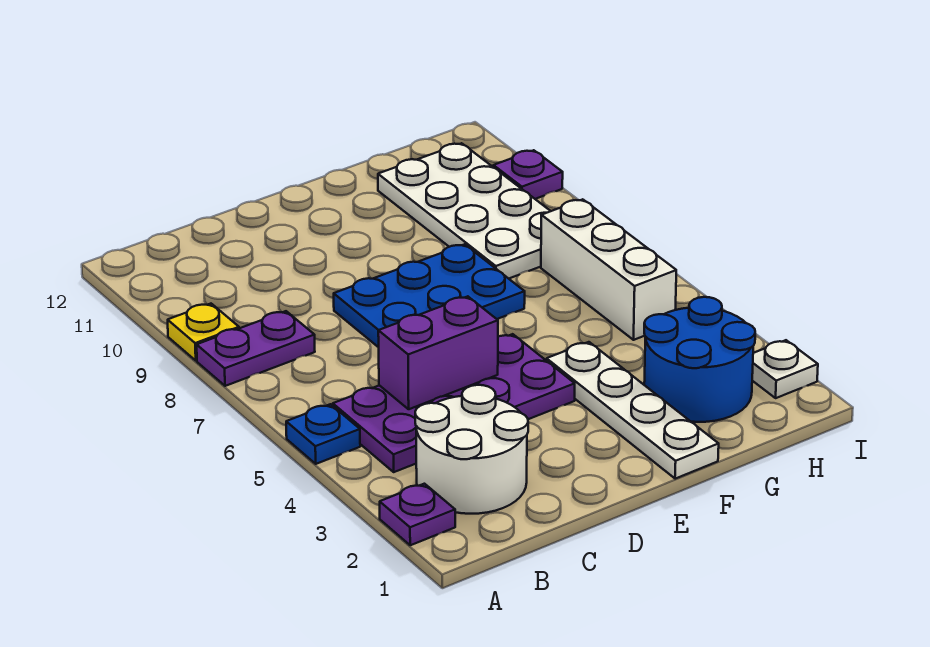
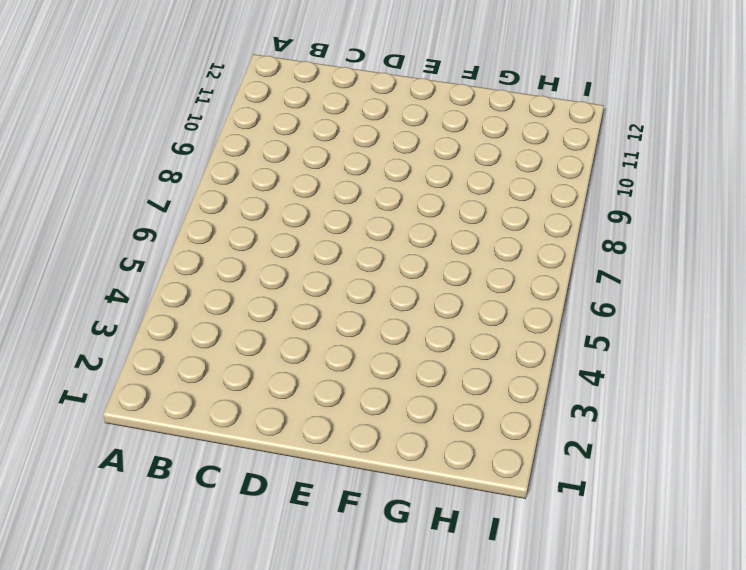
none -> purple plate A2 level 1
none -> blue plate A5 level 1
none -> purple plate A8:B8 level 1

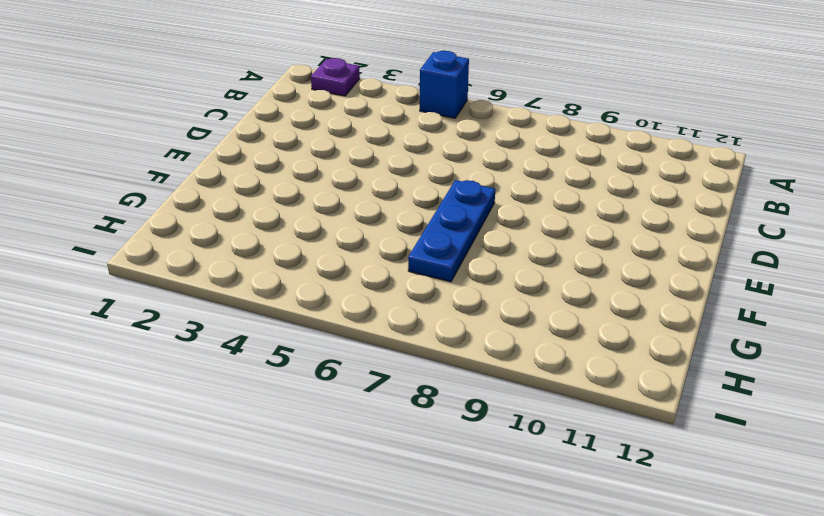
blue brick A5 level 1 -> blue plate A5 level 1
blue plate E7:G7 level 1 -> blue plate D7:F8 level 1
none -> purple plate A8:B8 level 1
none -> yellow plate A9 level 1
none -> white round brick B2:C3 level 1

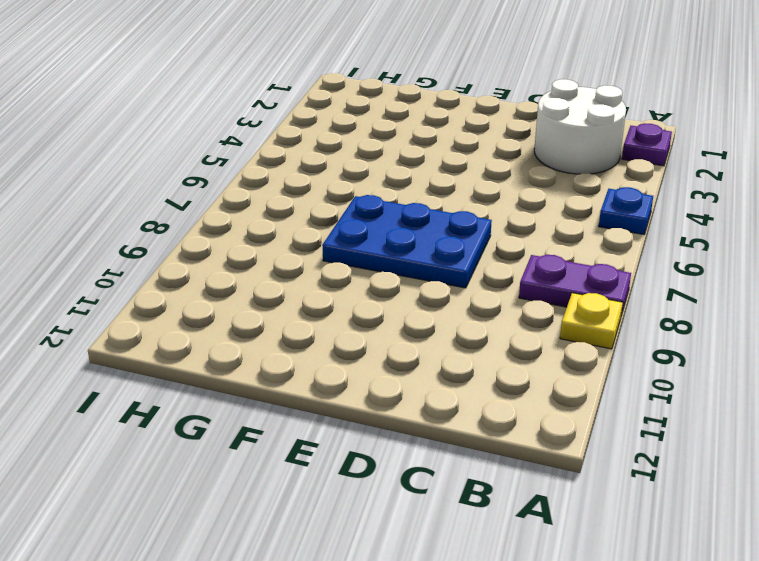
none -> purple plate B4:E5 level 1
none -> white plate F1:F4 level 1
none -> blue round brick G2:H3 level 1

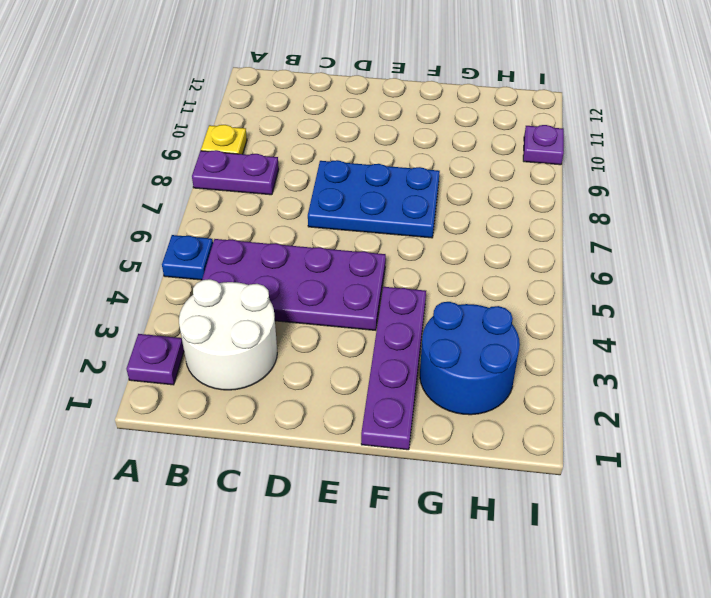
purple plate F1:F4 level 1 -> white plate F1:F4 level 1
none -> white plate G8:H11 level 1
none -> white brick H5:H7 level 1
none -> white plate I2 level 1

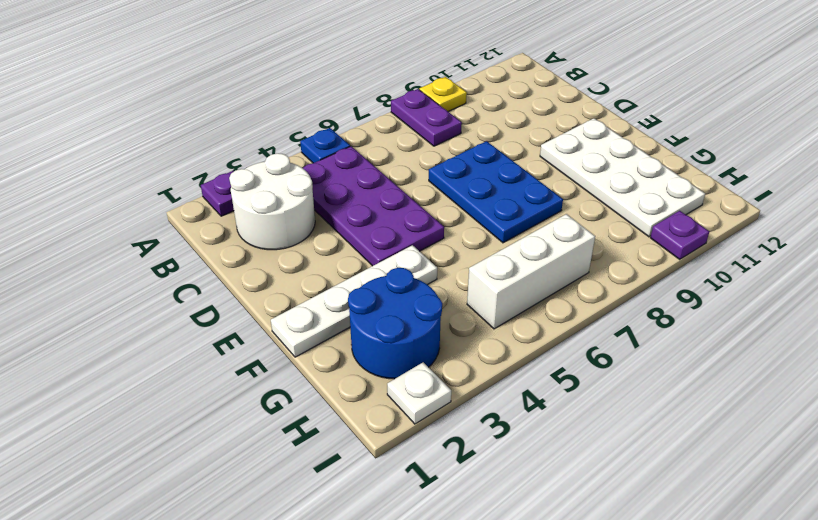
white plate E10:H11 level 1 -> white plate G8:H11 level 1
none -> purple brick C5:D5 level 2

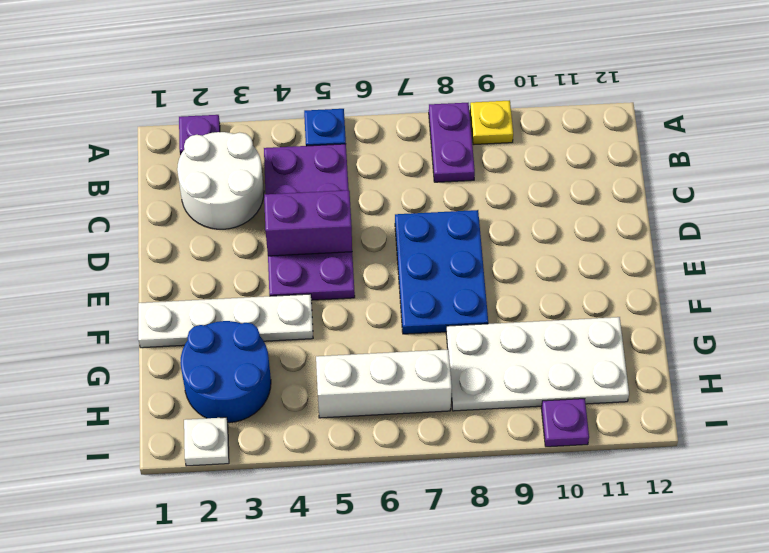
purple brick D4:D5 level 2 -> purple brick C5:D5 level 2

